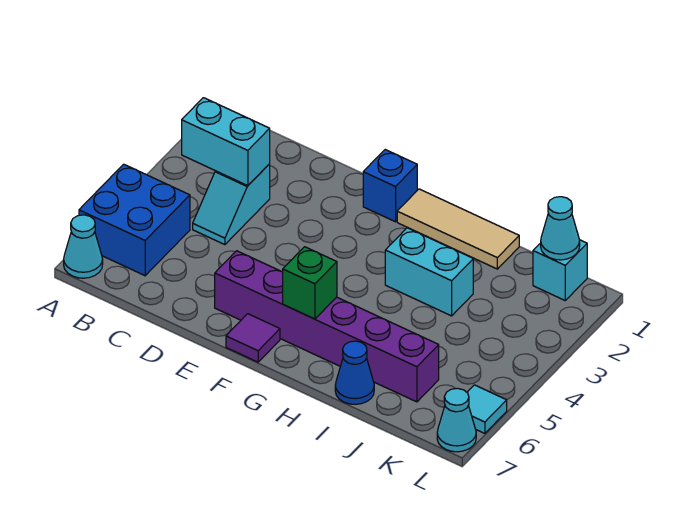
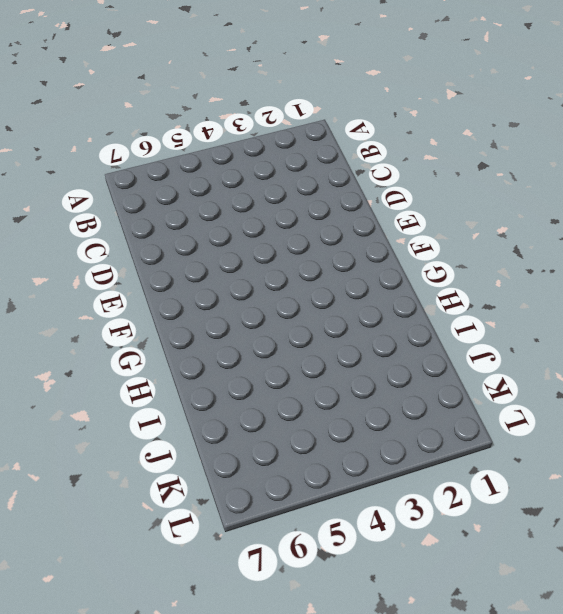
none -> blue brick A5:B6 level 1
none -> cyan cone A7 level 1
none -> cyan slope C3:C4 level 1 top 3

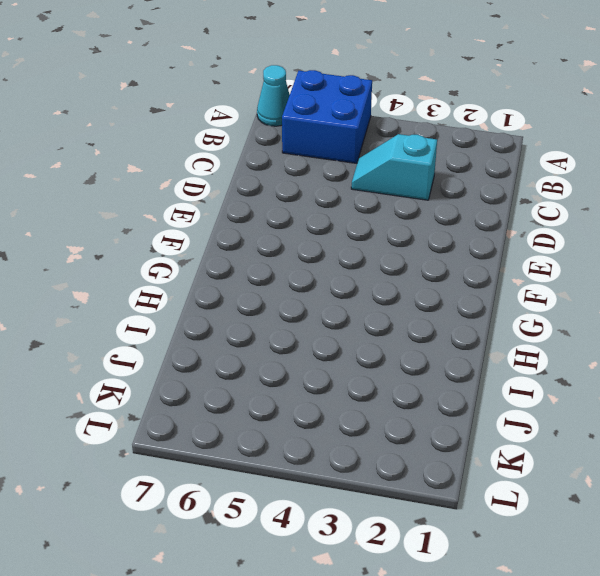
none -> purple brick E6:J6 level 1
none -> blue brick F1 level 1
none -> purple tile F7 level 1

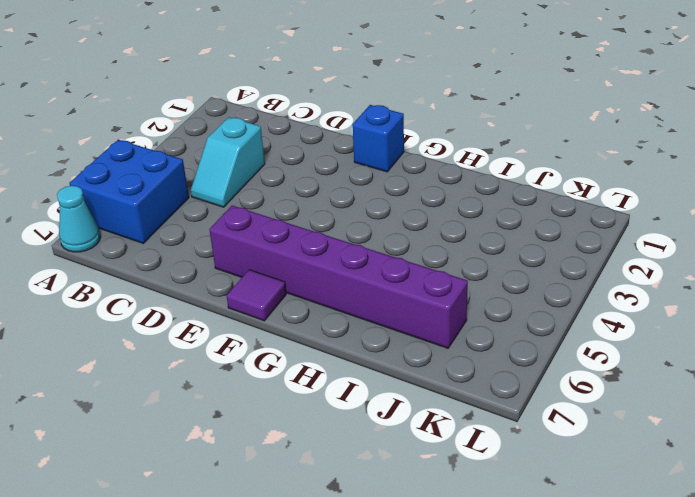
none -> tan tile G1:I1 level 1
none -> cyan brick H3:I3 level 1
none -> blue cone I7 level 1

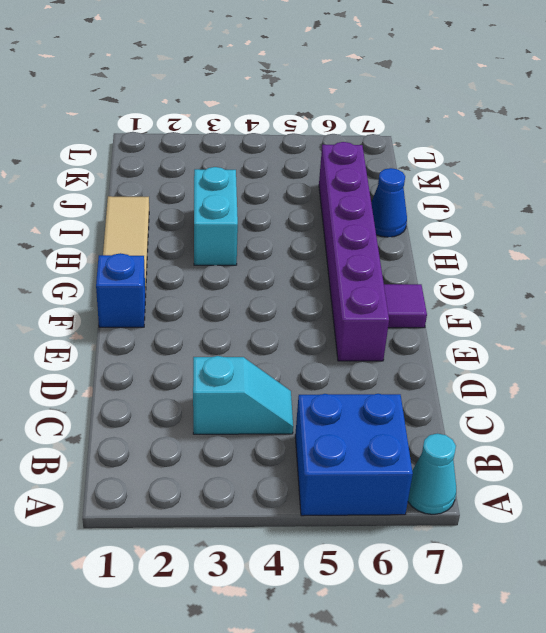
none -> cyan brick K1 level 1
none -> cyan tile L6 level 1
none -> cyan cone L7 level 1

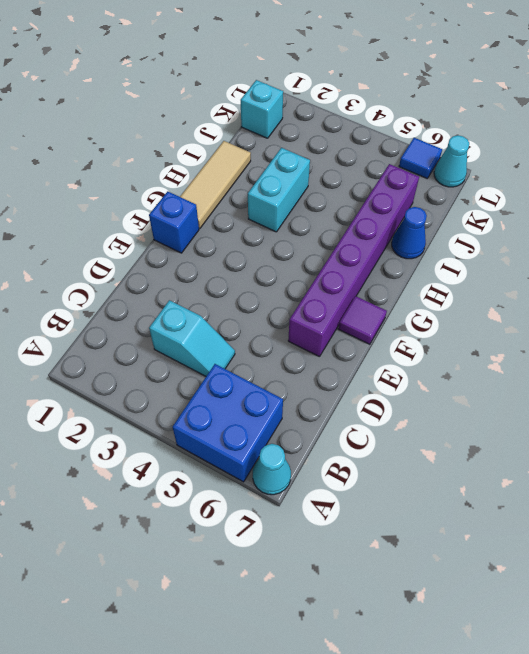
blue tile L6 level 1 -> cyan tile L6 level 1
none -> cyan brick B3:C3 level 2
none -> green brick G6 level 2
none -> cyan cone K1 level 2

